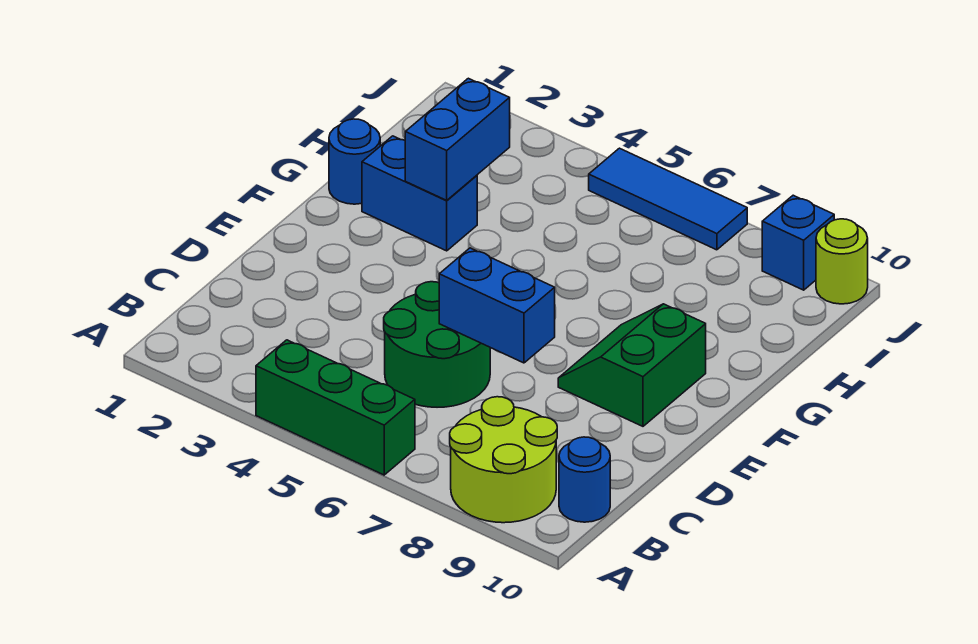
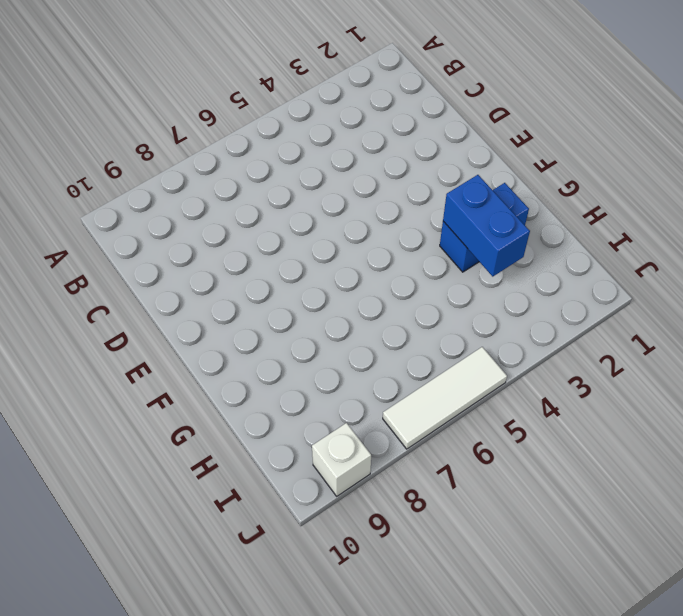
white tile J5:J7 level 1 -> blue tile J5:J7 level 1
white brick J9 level 1 -> blue brick J9 level 1
none -> green brick A4:A6 level 1
none -> lime round brick A8:B9 level 1
none -> blue round brick B10 level 1

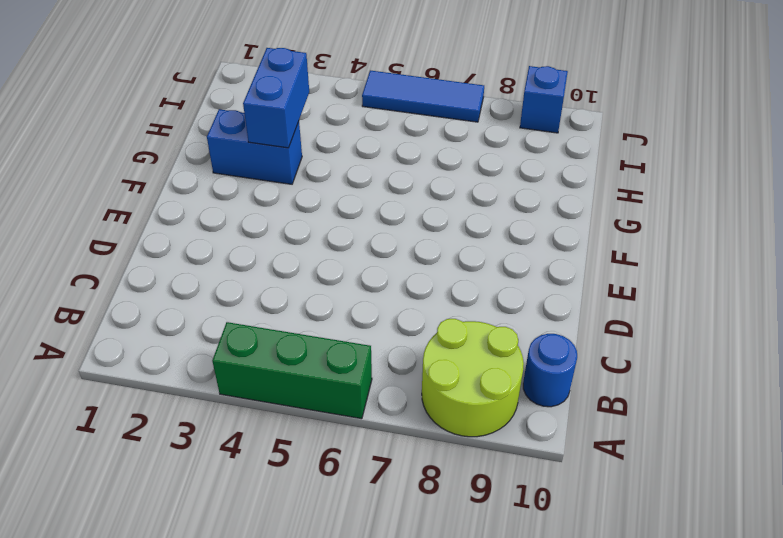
none -> green round brick C5:D6 level 1
none -> green slope E8:F9 level 1 top 9
none -> blue round brick G1 level 1

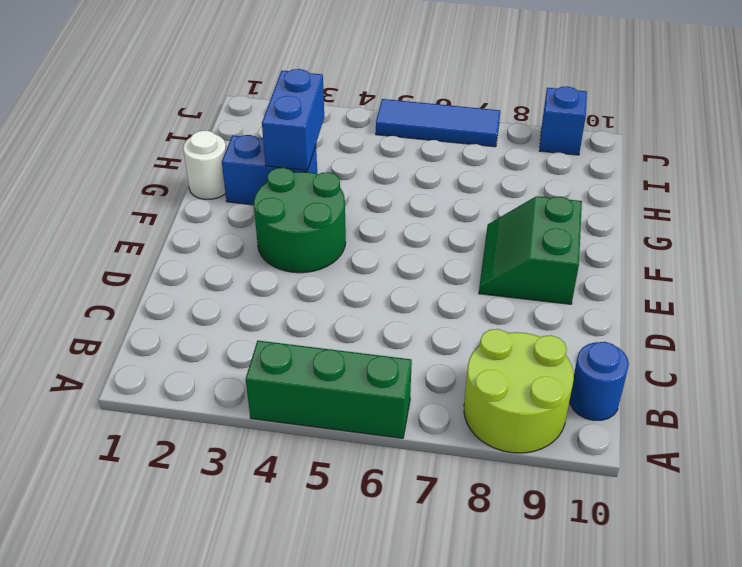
green round brick E3:F4 level 1 -> green round brick C5:D6 level 1
white round brick G1 level 1 -> blue round brick G1 level 1
none -> lime round brick J10 level 1
none -> blue brick D6:D7 level 2

